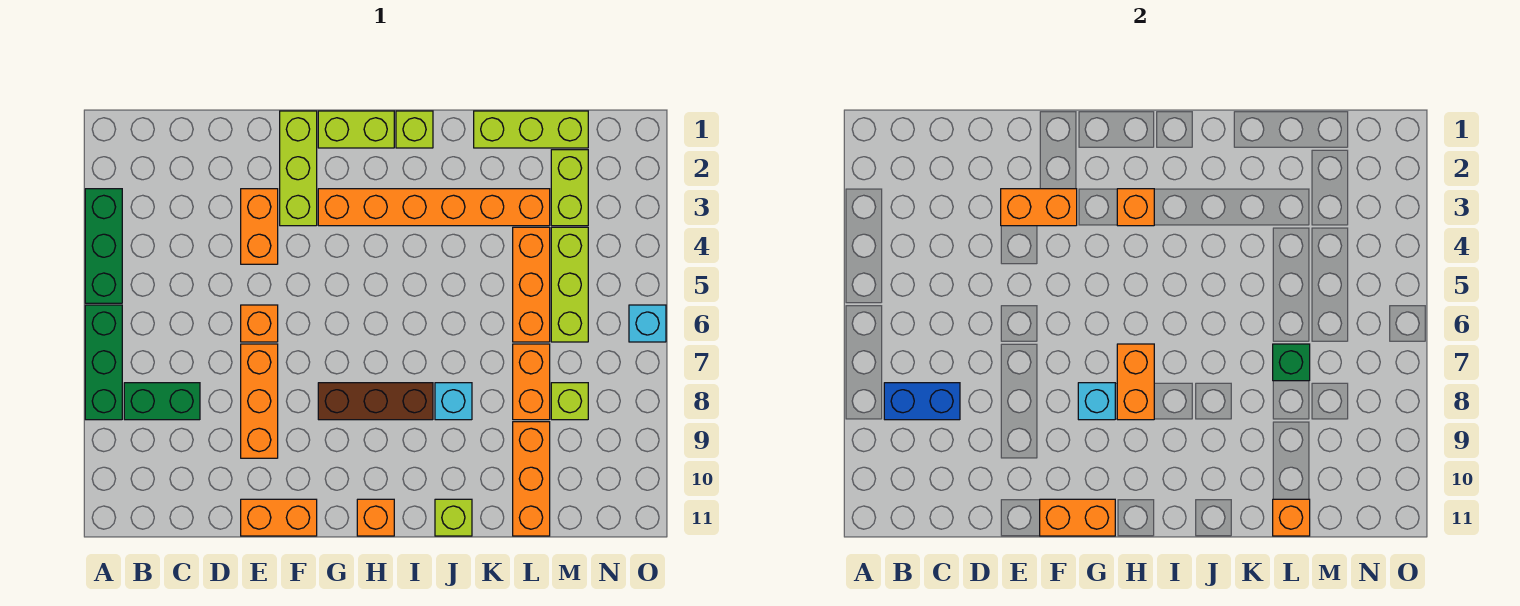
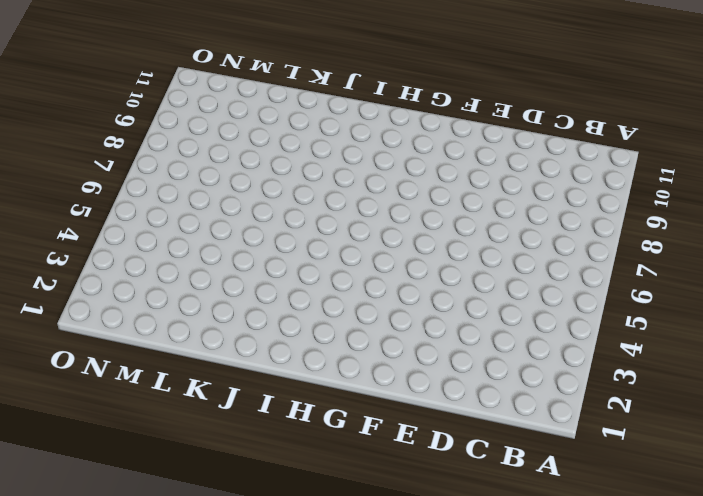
none -> green brick A3:A5 level 1
none -> green brick A6:A8 level 1
none -> green brick B8:C8 level 1
none -> orange brick E3:E4 level 1

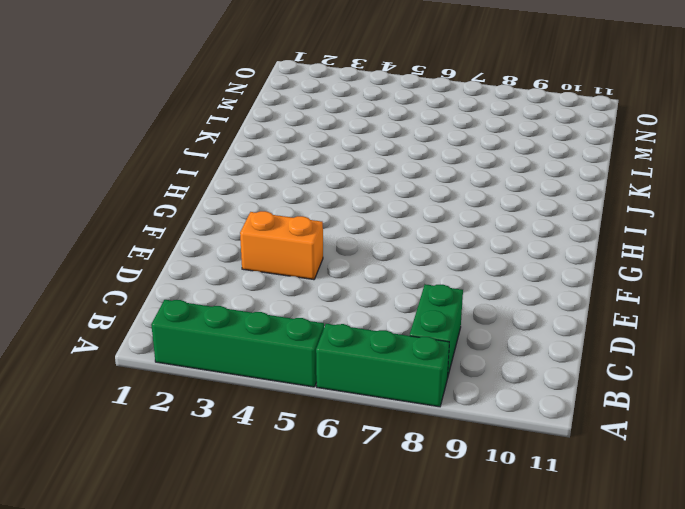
green brick A2:A5 level 1 -> green brick A3:A5 level 1
none -> orange brick E6 level 1
none -> orange brick E7:E9 level 1
none -> orange brick E11:F11 level 1
none -> lime brick F1:F3 level 1

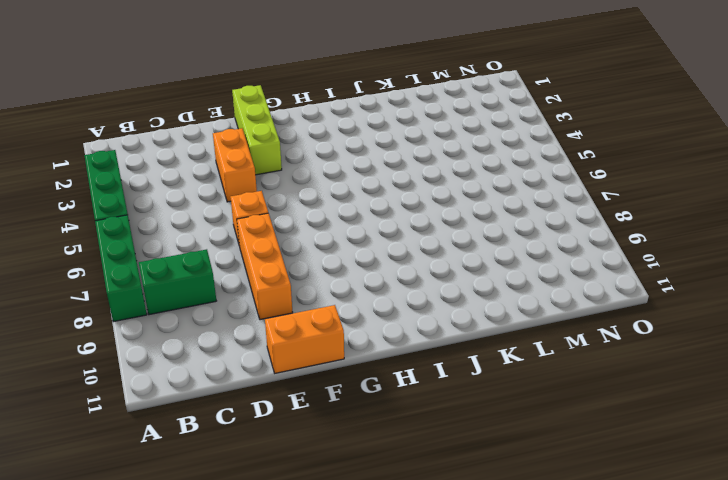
none -> lime brick G1:H1 level 1
none -> orange brick G3:L3 level 1
none -> brown brick G8:I8 level 1
none -> orange brick H11 level 1

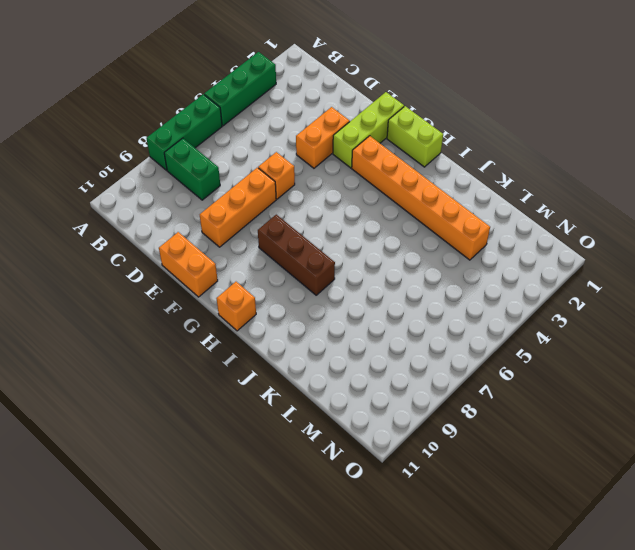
none -> lime brick I1 level 1
none -> cyan brick J8 level 1
none -> lime brick J11 level 1
none -> lime brick K1:M1 level 1

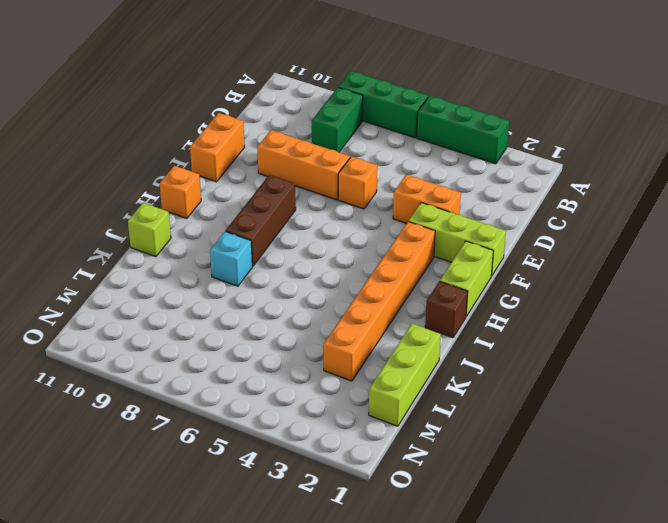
brown brick I1 level 1 -> lime brick I1 level 1
none -> orange brick L4:L6 level 1
none -> orange brick L7:L8 level 1
none -> orange brick L9:L11 level 1
none -> lime brick M2:M3 level 1

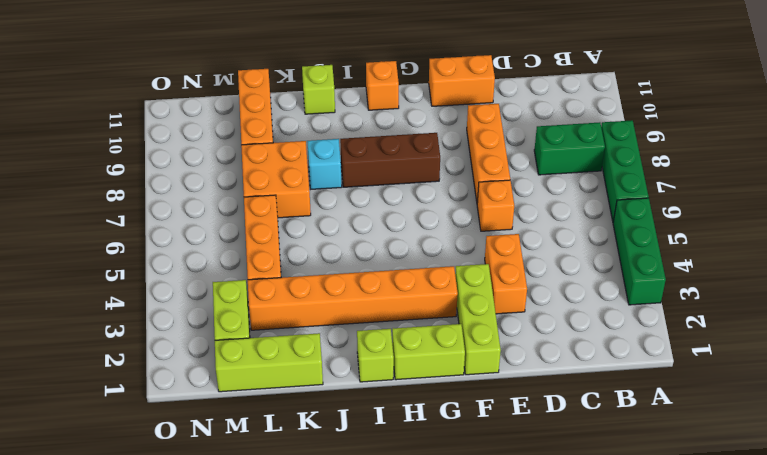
orange brick K7:L8 level 1 -> orange brick L7:L8 level 1
none -> lime brick M4:M6 level 1
none -> lime brick M8 level 1
none -> cyan brick O6 level 1
none -> blue brick B8:C8 level 2

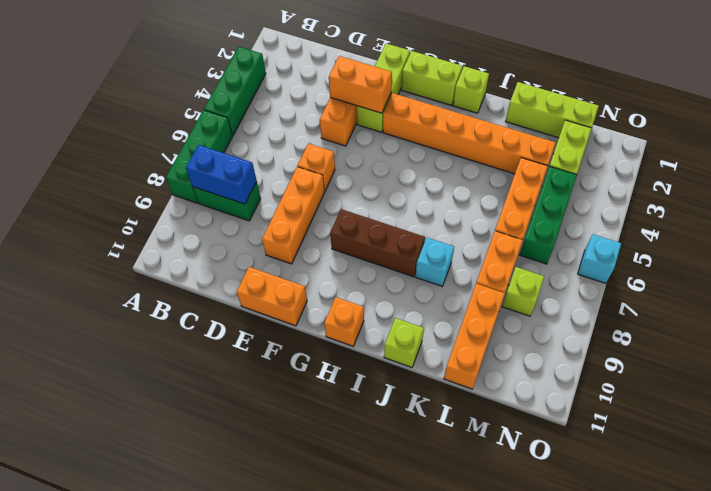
green brick M4:M6 level 1 -> lime brick M4:M6 level 1
none -> orange brick F11:G11 level 2
none -> cyan brick G8 level 2
none -> orange brick H3 level 2
none -> orange brick H7:H8 level 2

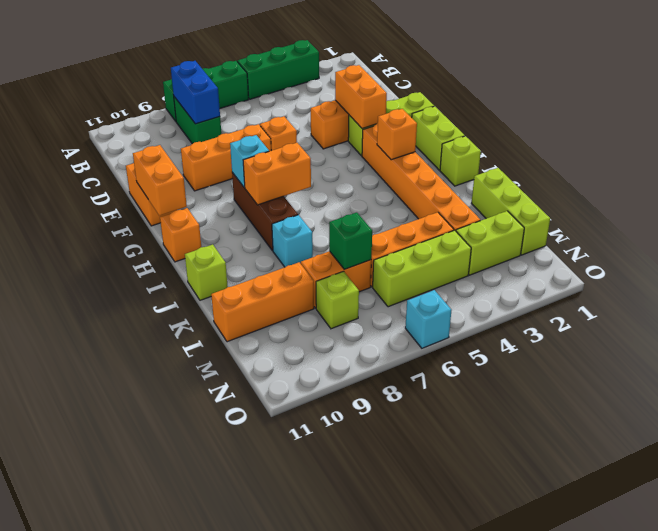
none -> orange brick L11 level 2

